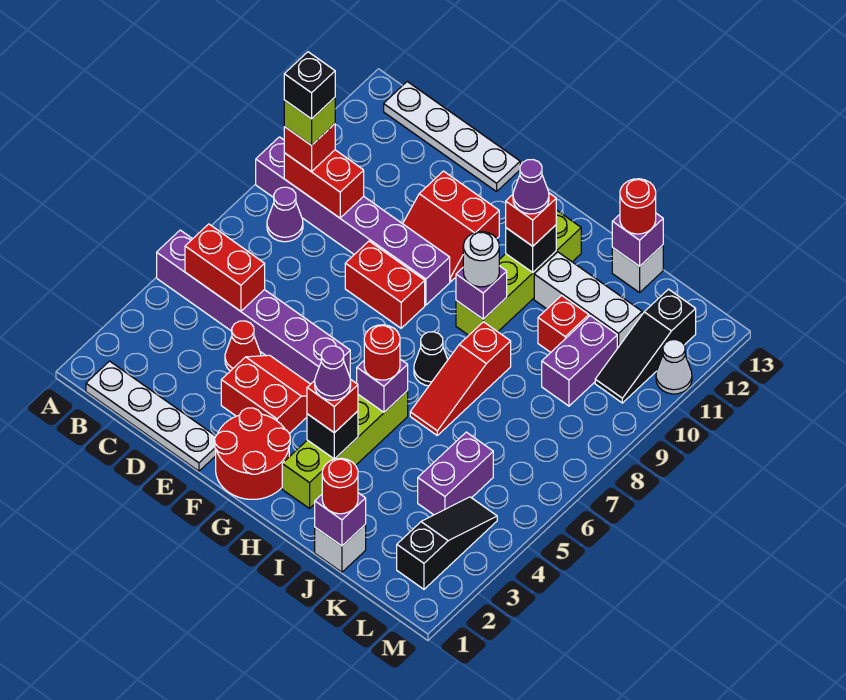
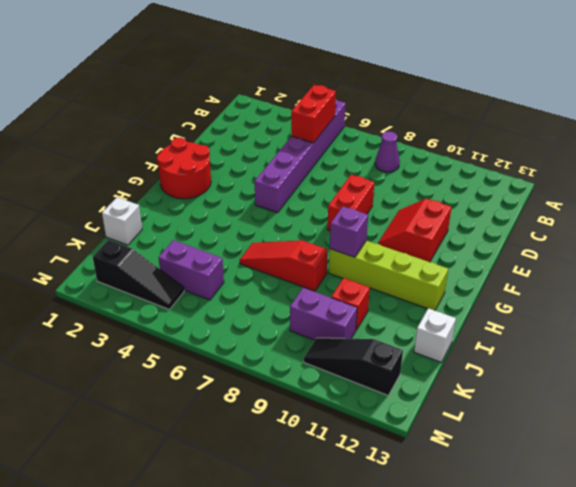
none -> purple brick A9:F9 level 1
none -> white plate B1:E1 level 1
none -> white plate B13:E13 level 1
none -> red cone D4 level 1

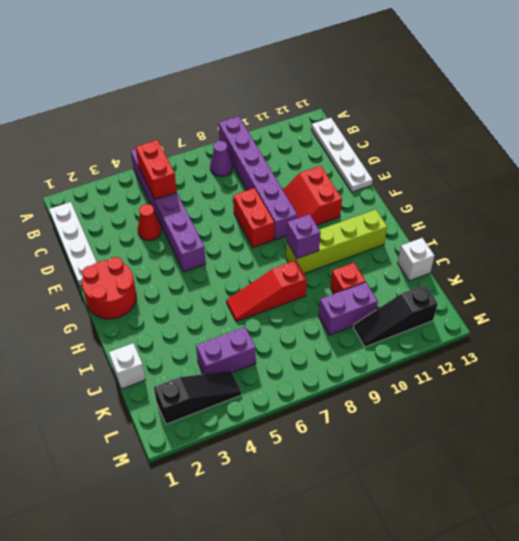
none -> red slope E3:F4 level 1 top 3
none -> lime brick H2:H5 level 1
none -> black cone H7 level 1
none -> white brick I11:K11 level 1

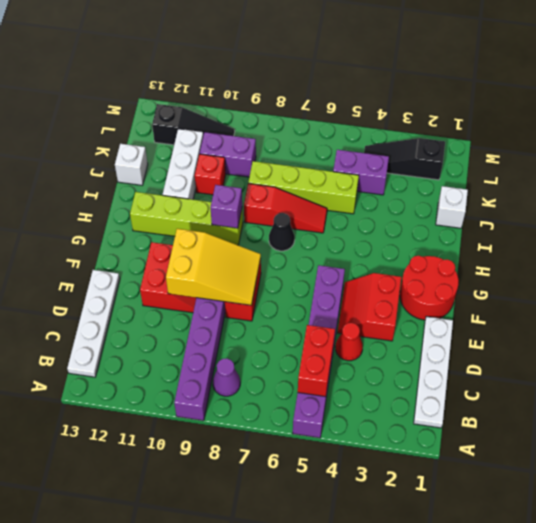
yellow slope E8:F10 level 2 top 10 -> none
lime brick J5:J8 level 1 -> lime brick H2:H5 level 1
none -> white cone M11 level 1
none -> red brick B9:C9 level 2
none -> black brick H3 level 2
none -> purple brick H5 level 2

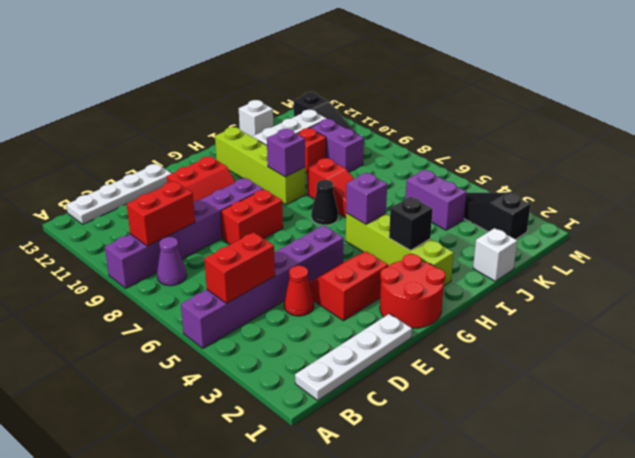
none -> white cone M11 level 1
none -> black brick H11 level 2
none -> purple brick J1 level 2
none -> purple brick J13 level 2

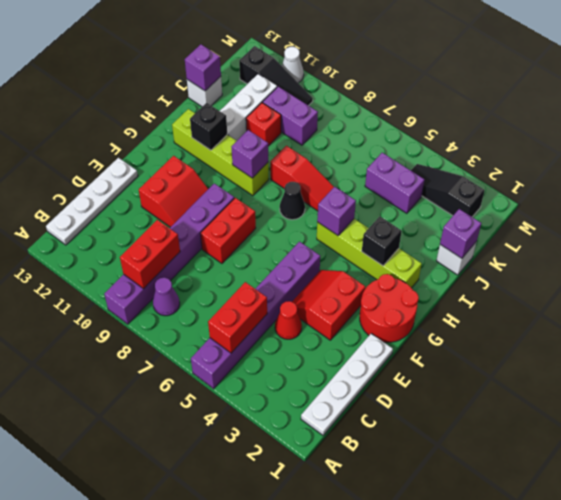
none -> red brick B9 level 3
none -> red brick H3 level 3
none -> red round brick H5 level 3
none -> white round brick H9 level 3

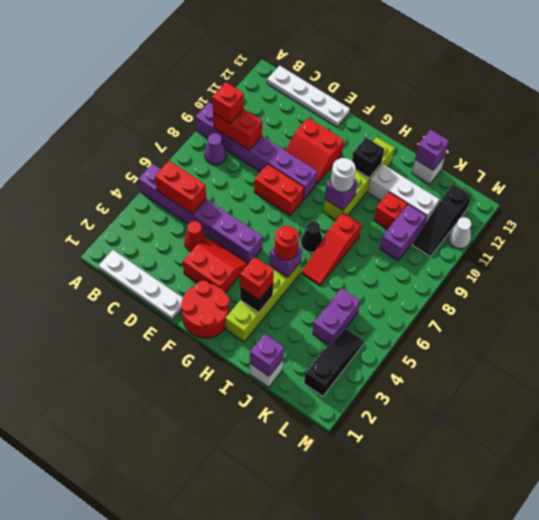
none -> red brick H11 level 3
none -> red round brick J1 level 3
none -> red round brick J13 level 3
none -> lime brick B9 level 4

